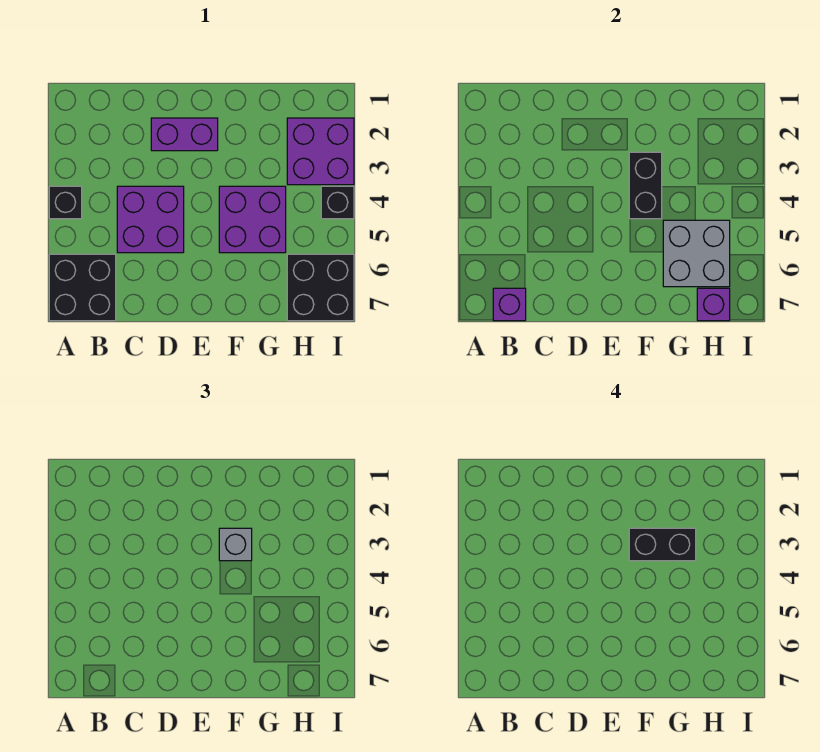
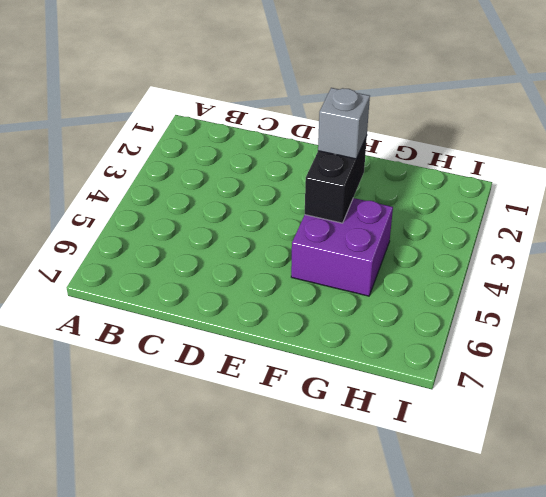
none -> black brick A4 level 1
none -> black brick A6:B7 level 1
none -> purple brick C4:D5 level 1

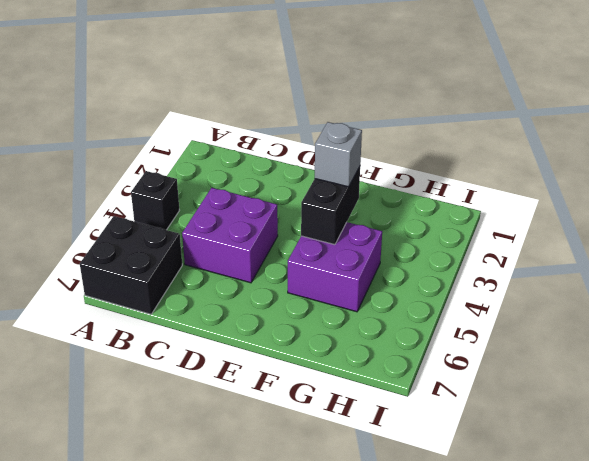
none -> purple brick D2:E2 level 1
none -> purple brick H2:I3 level 1
none -> black brick H6:I7 level 1

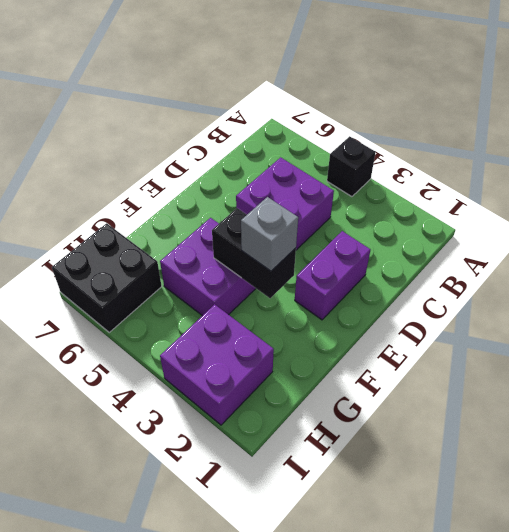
none -> black brick A6:B7 level 1
none -> black brick I4 level 1
none -> purple brick B7 level 2

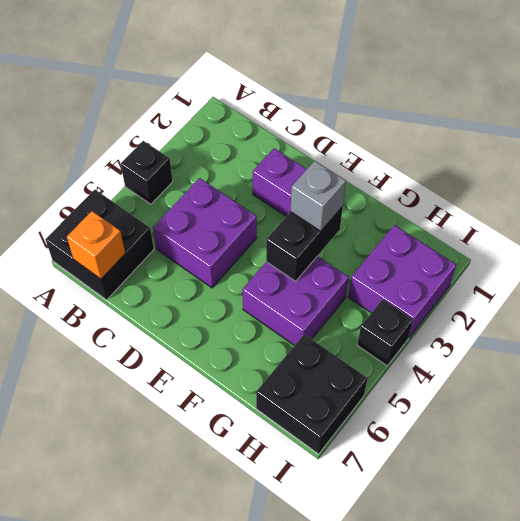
orange brick B7 level 2 -> purple brick B7 level 2
none -> grey brick G5:H6 level 2
none -> purple brick H7 level 2
none -> black brick F3:G3 level 4

